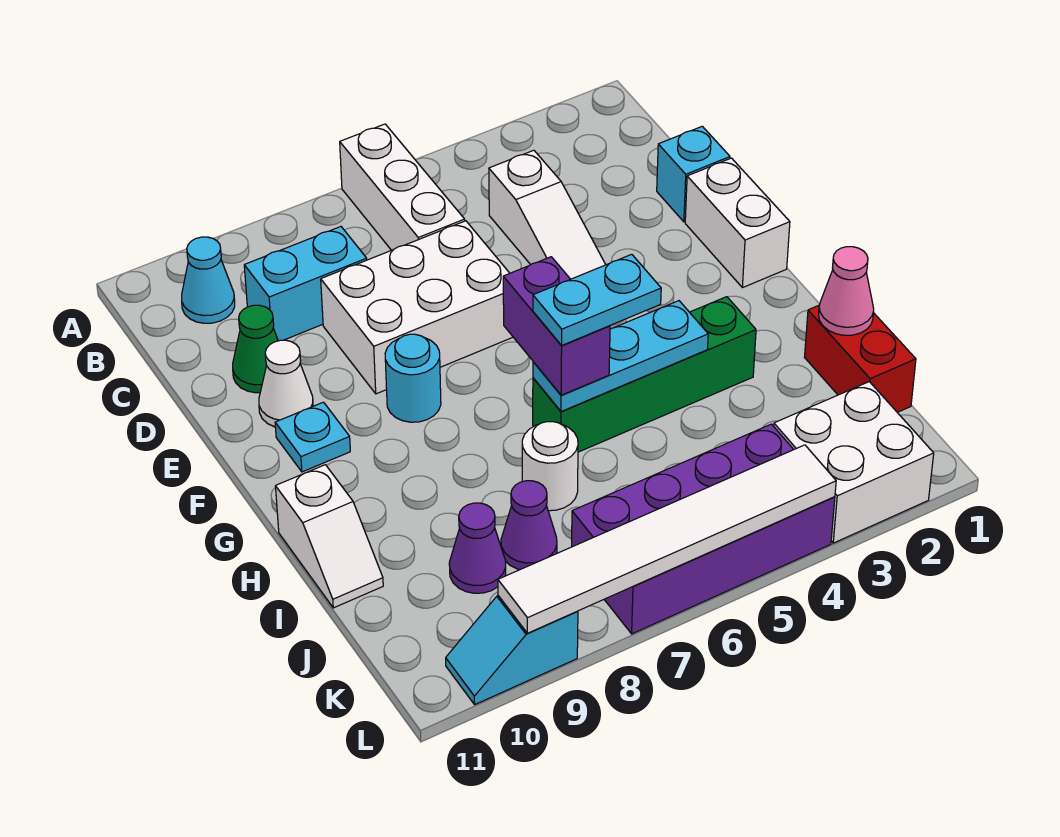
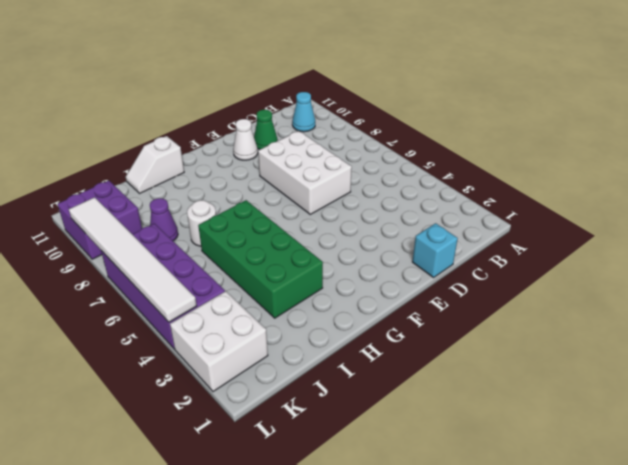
green brick H3:I6 level 1 -> green brick H3:H6 level 1
purple brick K9:L10 level 1 -> cyan slope L9:L10 level 1 top 9
none -> white brick A6:C6 level 1
none -> white slope C4:E4 level 1 top C
none -> cyan brick C8:C9 level 1

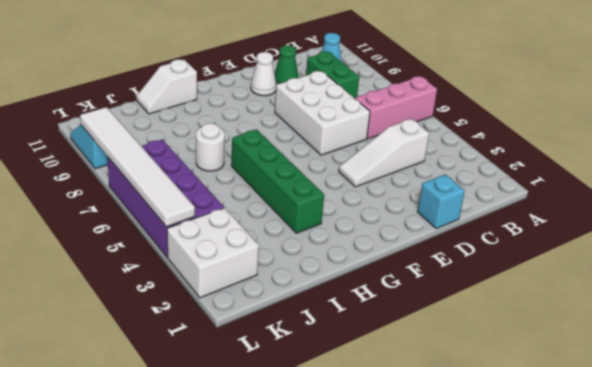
pink brick A6:C6 level 1 -> white brick A6:C6 level 1
green brick C8:C9 level 1 -> cyan brick C8:C9 level 1
none -> white brick E1:F1 level 1
none -> cyan round brick F8 level 1
none -> cyan plate F10 level 1

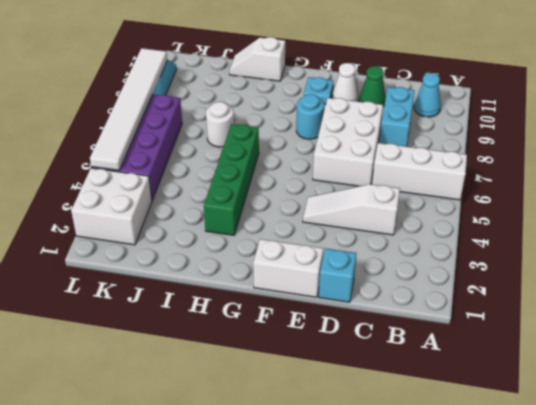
none -> red brick I1:J1 level 1
none -> purple cone J8 level 1
none -> purple cone J9 level 1

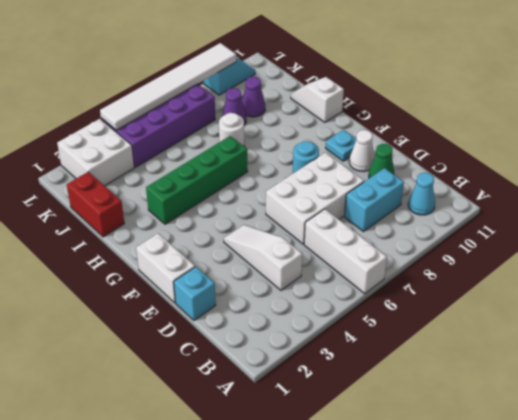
none -> cyan plate H4:H6 level 2
none -> pink cone I1 level 2
none -> purple brick G6:H6 level 3

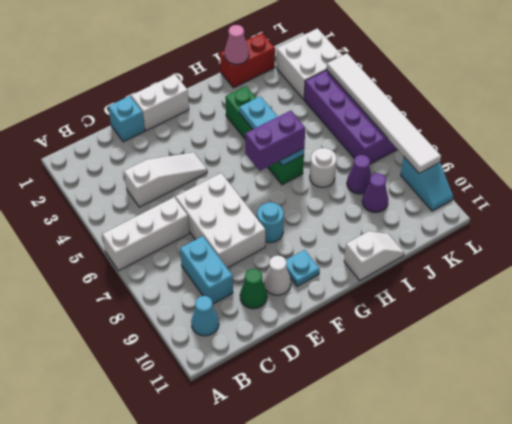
none -> cyan plate H5:H6 level 4

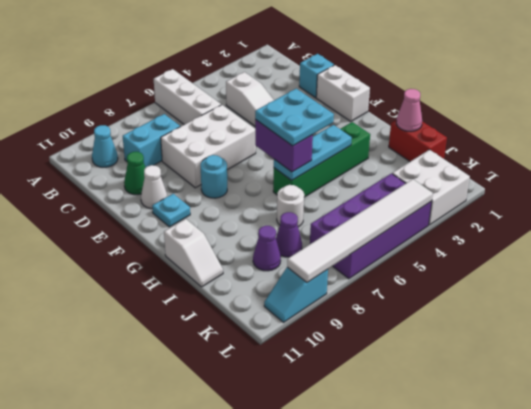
cyan plate G5:H6 level 4 -> cyan plate H5:H6 level 4

